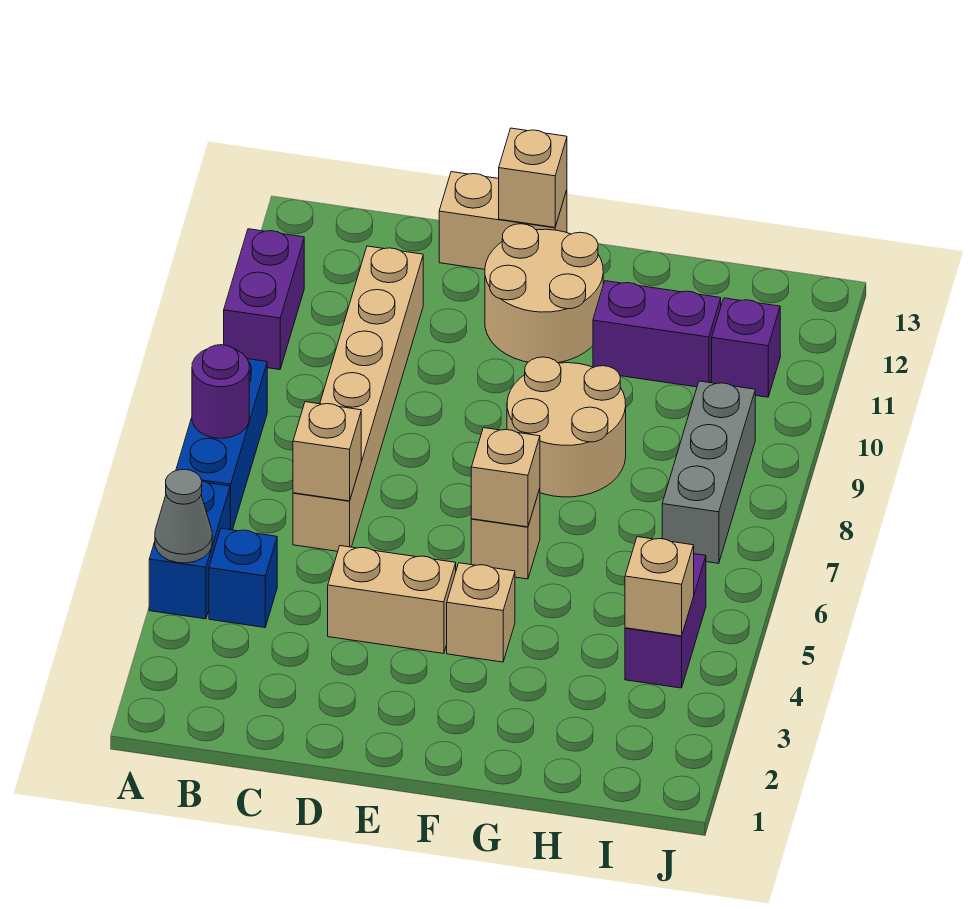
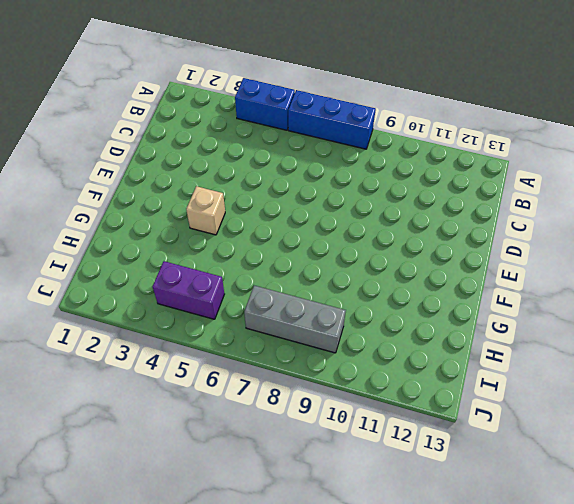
none -> purple brick A10:A11 level 1
none -> blue brick B4 level 1
none -> tan brick C6:C11 level 1

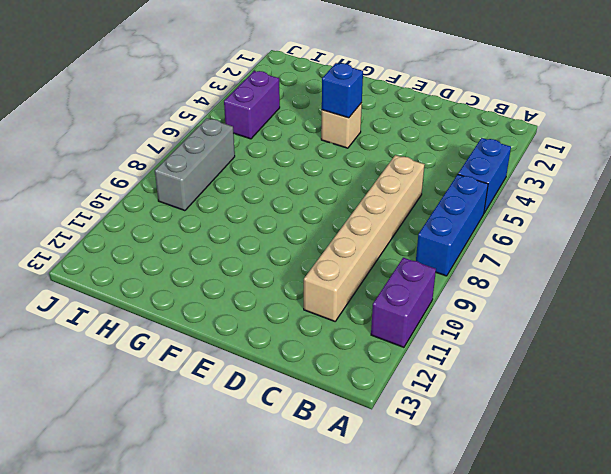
blue brick F4 level 2 -> blue brick B4 level 1
none -> tan brick D4:E4 level 1
none -> tan brick D13:E13 level 1
none -> tan round brick E11:F12 level 1

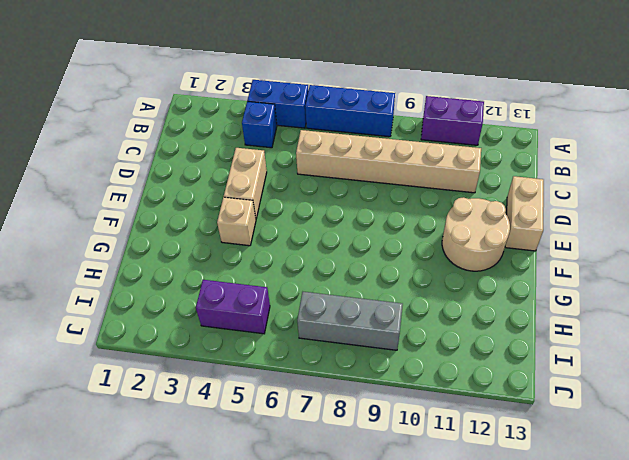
none -> tan brick F6 level 1
none -> tan round brick F8:G9 level 1
none -> purple brick G11:H11 level 1

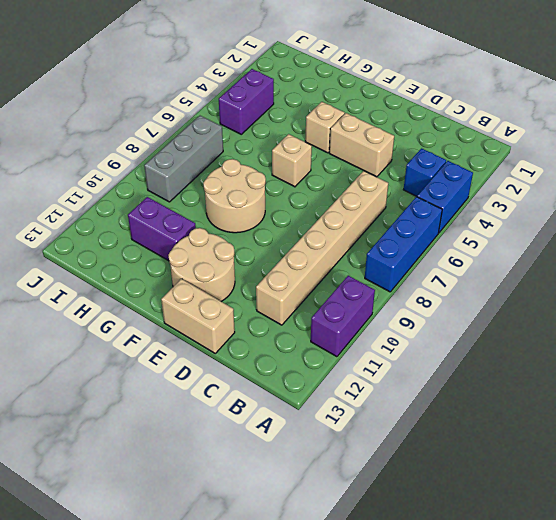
none -> purple brick I11 level 1
none -> grey cone A4 level 2
none -> purple round brick A7 level 2

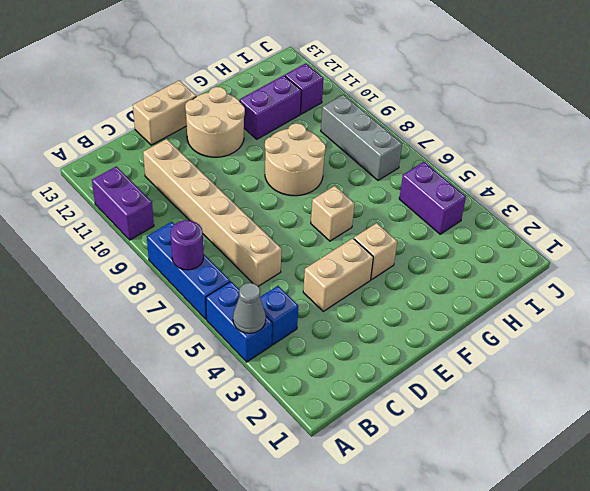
none -> tan brick C6 level 2
none -> tan brick E13 level 2
none -> tan brick F6 level 2

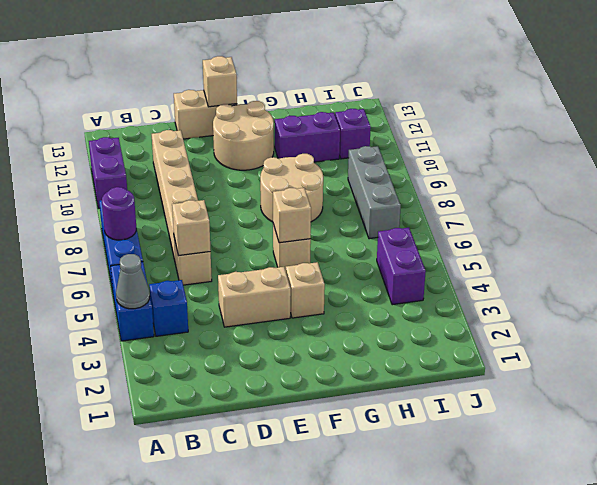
none -> tan brick I4 level 2

